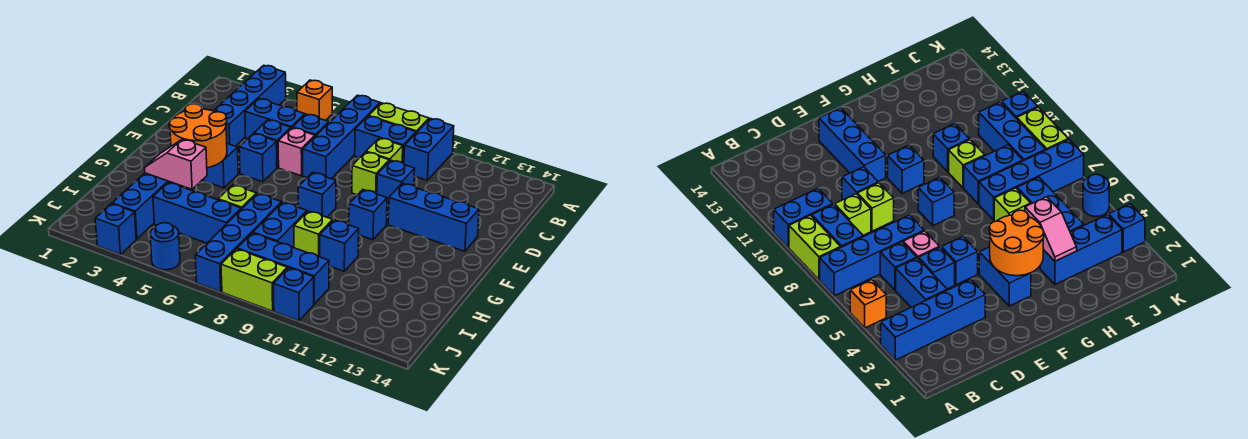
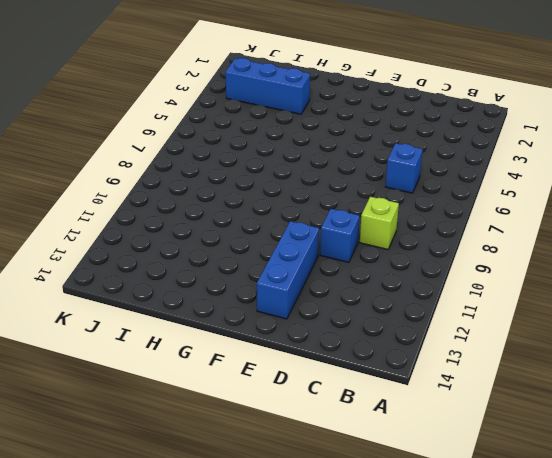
none -> blue brick A3:D3 level 1
none -> orange brick A5 level 1
none -> blue brick A7:D7 level 1
none -> lime brick A8:A9 level 1

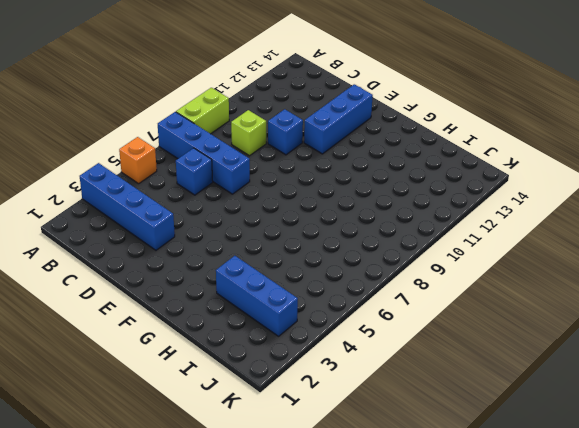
none -> blue brick A10:B10 level 1
none -> blue brick B8:B9 level 1
none -> blue brick C4:C5 level 1
none -> blue brick D5 level 1

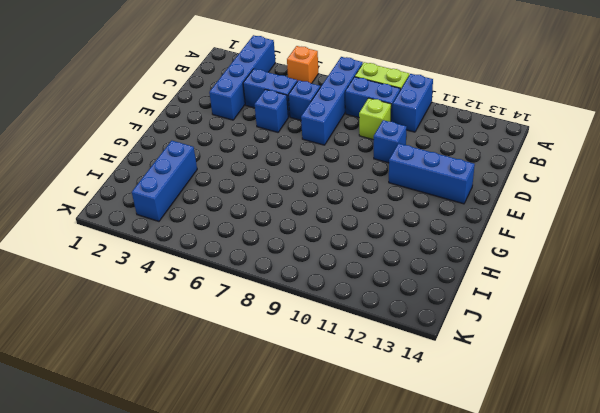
none -> pink brick D6 level 1
none -> lime brick D9 level 1
none -> blue brick E5 level 1
none -> blue brick F3:F4 level 1

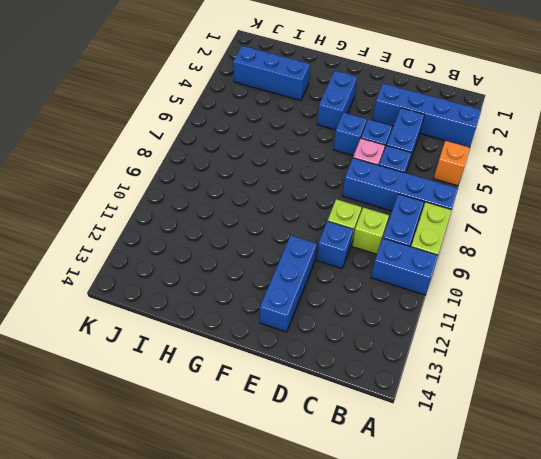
none -> blue brick F8 level 1
none -> blue brick F10 level 1
none -> lime brick H6 level 1
none -> blue brick H7:K7 level 1

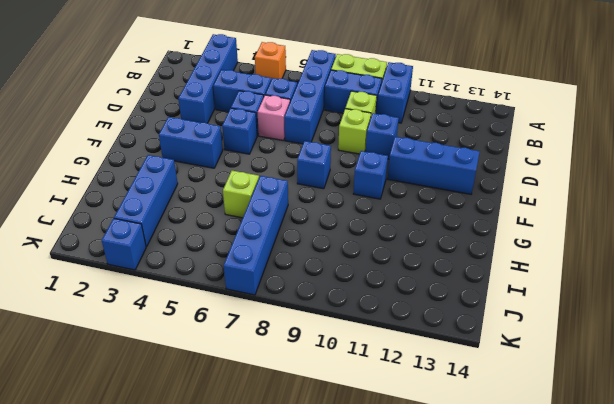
none -> blue brick H8:I8 level 1
none -> lime brick H9 level 1
none -> blue brick H10 level 1
none -> blue brick I4:I6 level 1

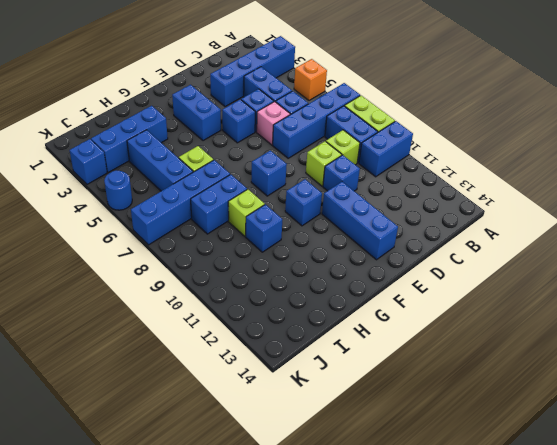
none -> blue brick J8:J10 level 1
none -> lime brick K8:K9 level 1
none -> blue brick K10 level 1
none -> orange round brick F3:G4 level 2

